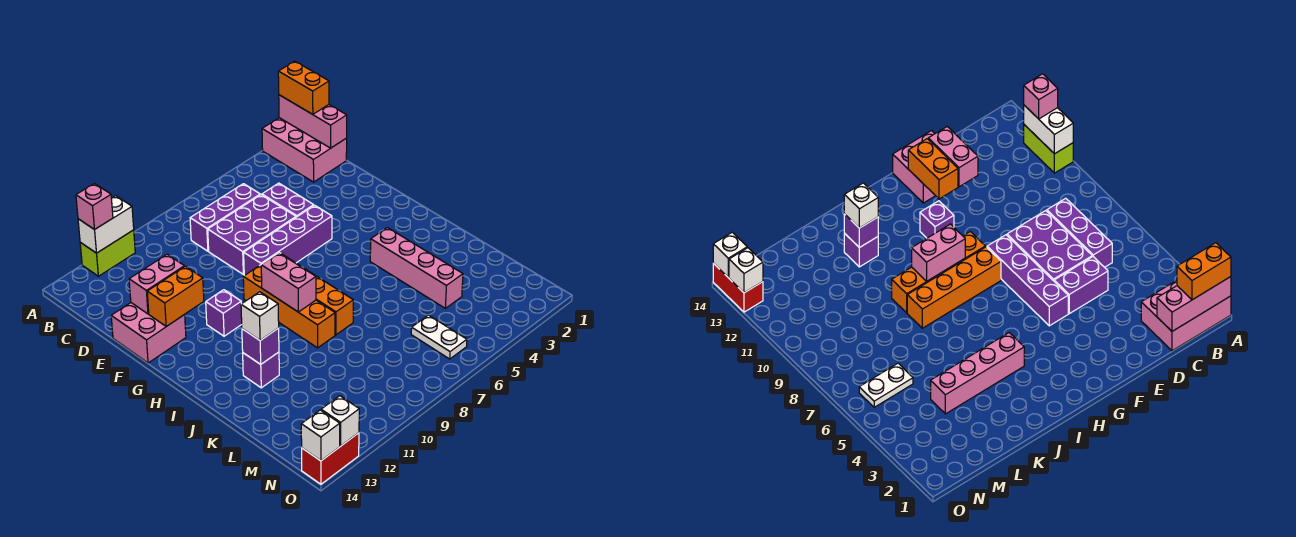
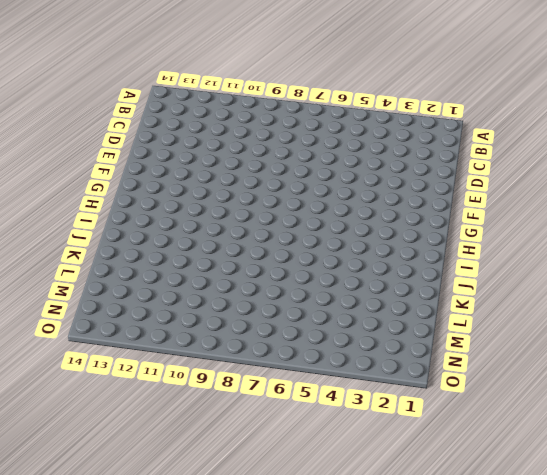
none -> pink brick A1:C2 level 1
none -> lime brick A11:A12 level 1
none -> purple brick C6:C8 level 1

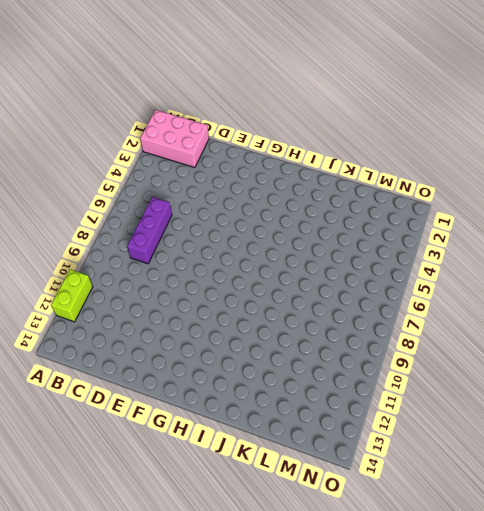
none -> purple brick D5:E5 level 1
none -> purple brick D6:E8 level 1
none -> pink brick E13:F14 level 1

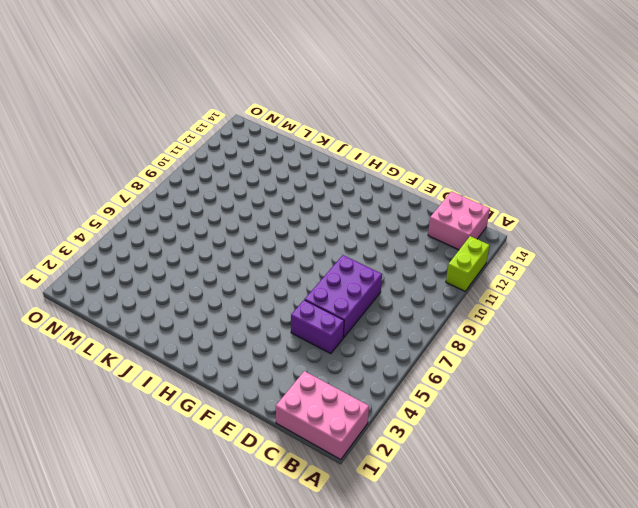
pink brick B13:C14 level 1 -> pink brick E13:F14 level 1
none -> purple brick C6:C8 level 1
none -> purple brick F5:F8 level 1
none -> orange brick G8:J8 level 1

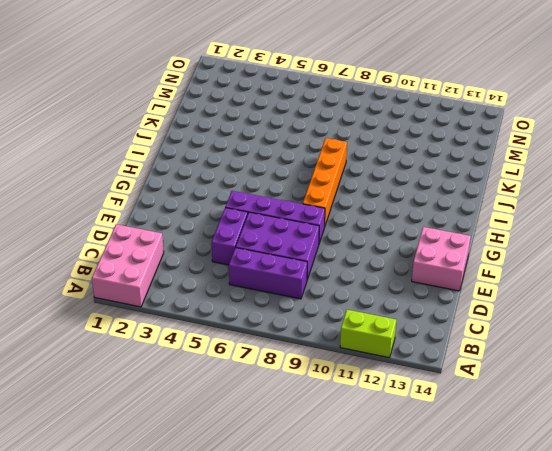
none -> orange brick G9:J9 level 1
none -> purple brick G11 level 1
none -> pink brick I4:L4 level 1

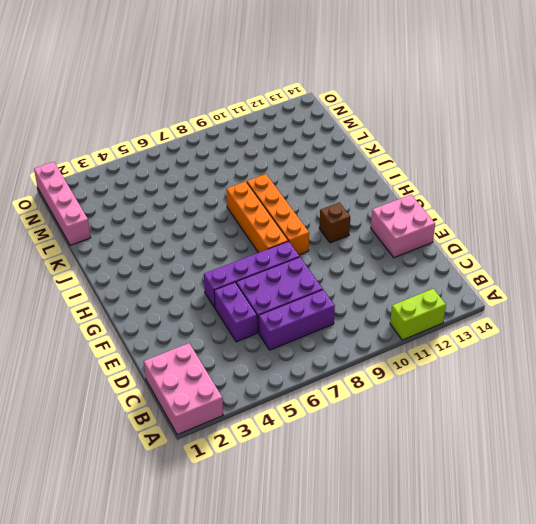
brown brick G11 level 1 -> purple brick G11 level 1
pink brick L1:O1 level 1 -> pink brick I4:L4 level 1
none -> purple brick J12 level 1
none -> white plate M6:N6 level 1
none -> red brick O13:O14 level 1

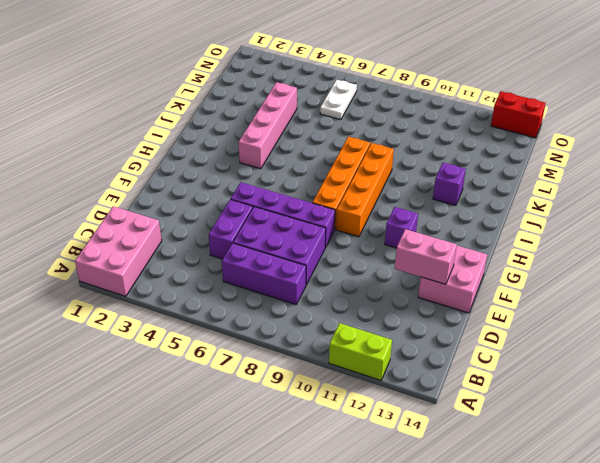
none -> pink brick A1:C1 level 2
none -> white brick A11:A12 level 2
none -> orange brick F12:F13 level 2

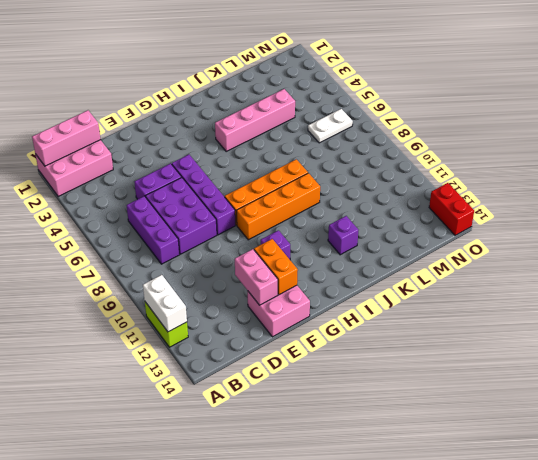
none -> pink brick H9:I9 level 2
none -> purple brick J12 level 2
none -> white brick O13 level 2

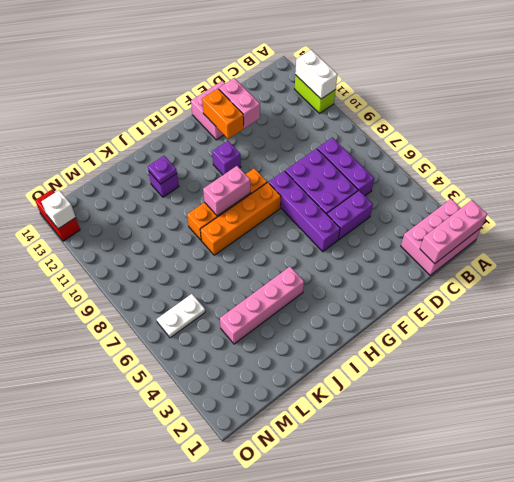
purple plate J12 level 2 -> purple brick J12 level 2
none -> white brick O14 level 2
none -> orange brick A1:B1 level 3
none -> pink brick A12 level 3

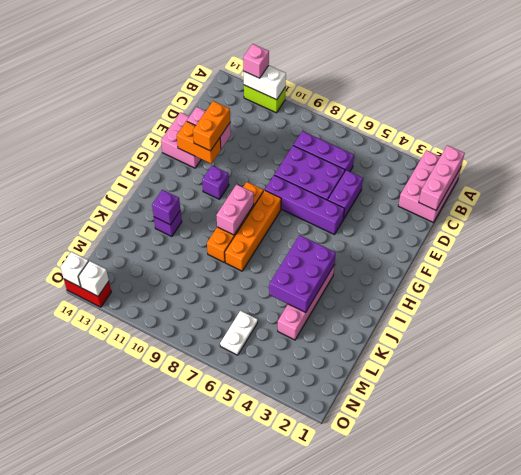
orange brick E12:F12 level 3 -> orange brick A1:B1 level 3
purple brick I4:K5 level 2 -> none
none -> white brick J12 level 3

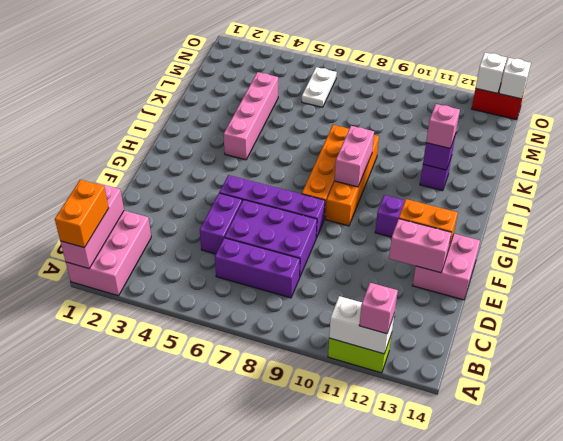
pink brick J12 level 3 -> white brick J12 level 3

